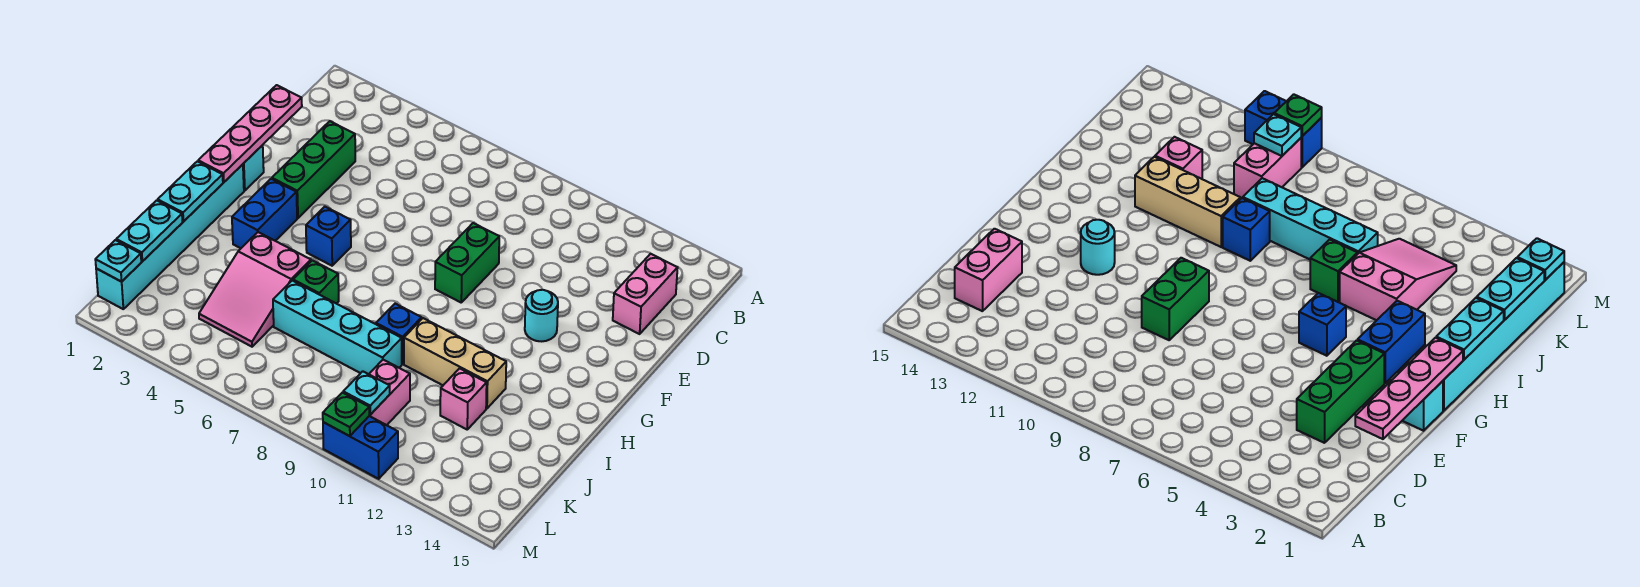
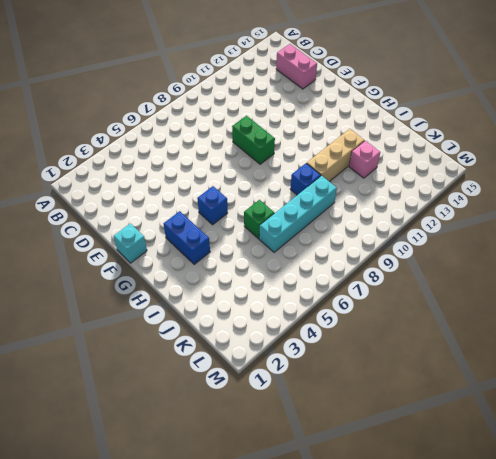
none -> green brick D3:F3 level 1
none -> cyan round brick F12 level 1
none -> cyan brick G1:L1 level 1

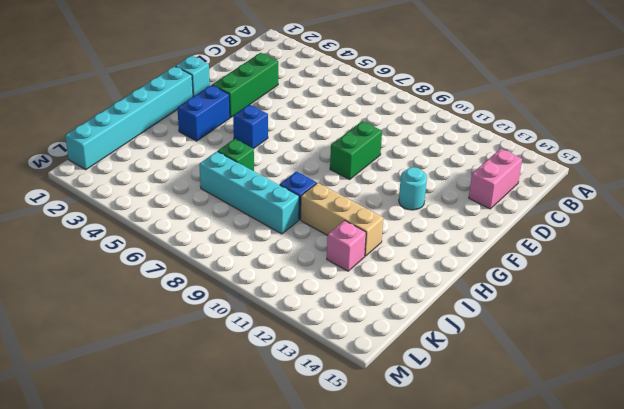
none -> pink slope I4:K5 level 1 top I
none -> pink brick K10:L10 level 1
none -> blue brick M10:M11 level 1

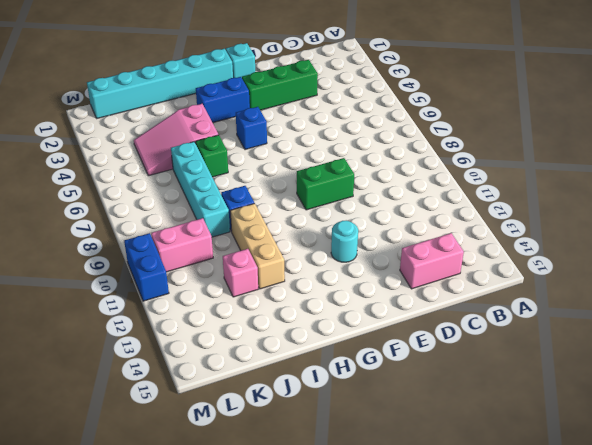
none -> pink plate D1:G1 level 2
none -> cyan plate H1:I1 level 2
none -> cyan plate J1:K1 level 2

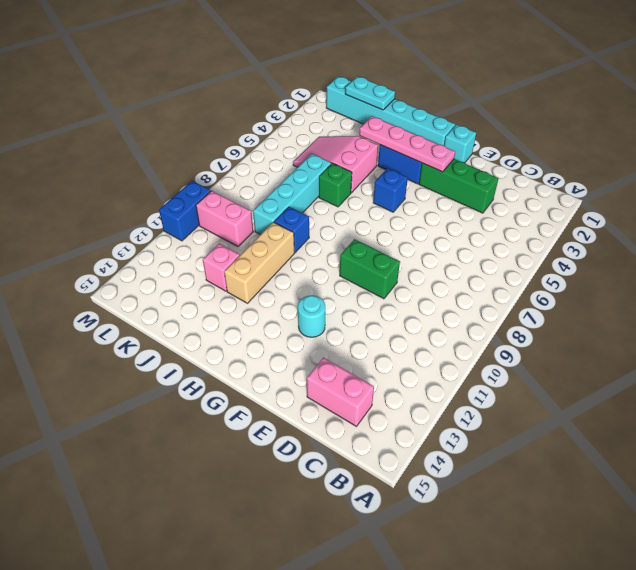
pink plate F3:I3 level 2 -> pink plate D1:G1 level 2
none -> cyan plate H1:I1 level 2
none -> cyan plate L1 level 2
none -> cyan plate L10 level 2

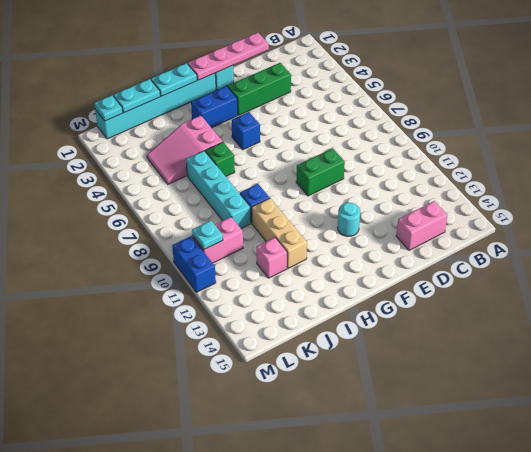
none -> green plate M10 level 2

